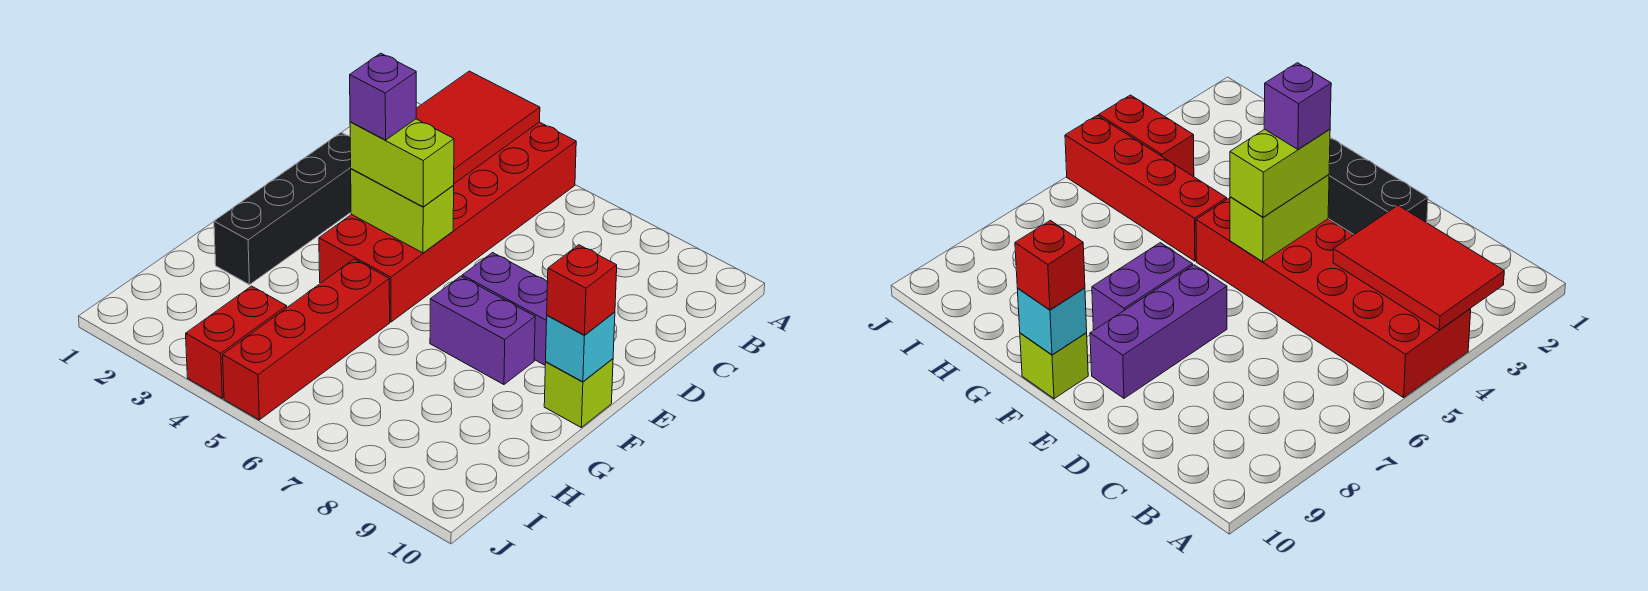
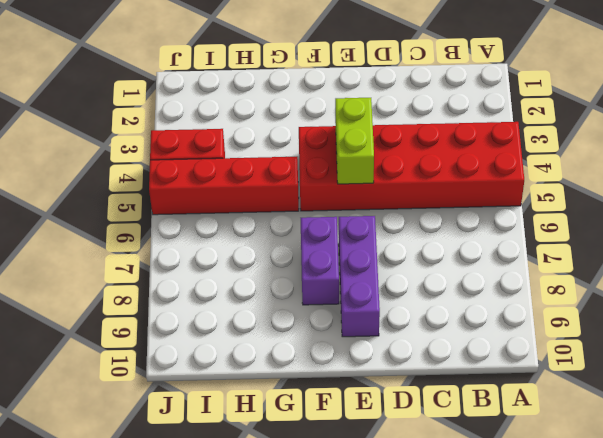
none -> black brick D2:G2 level 1
none -> lime brick F10 level 1
none -> red tile A3:C4 level 2

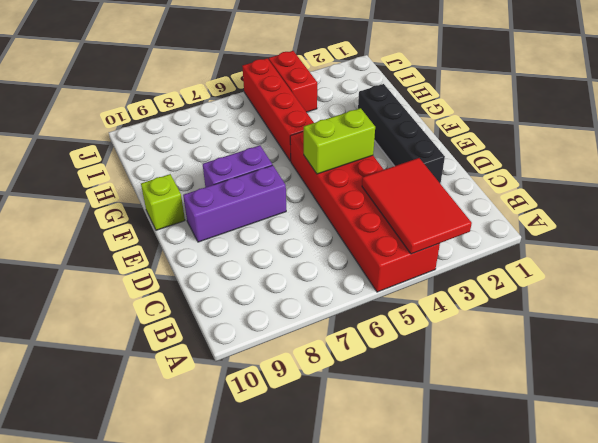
none -> cyan brick F10 level 2
none -> lime brick E4:E5 level 3
none -> red brick F10 level 3

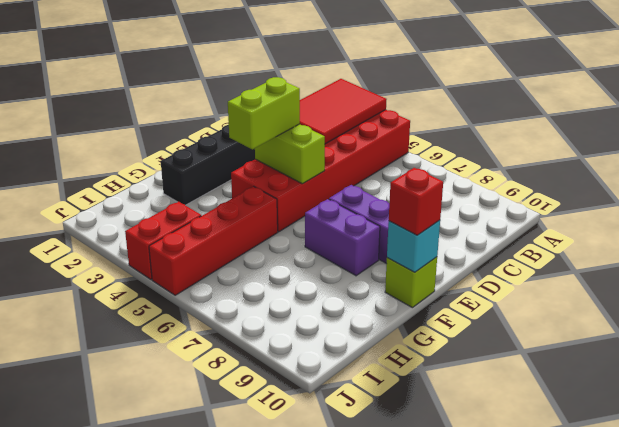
lime brick E4:F4 level 3 -> lime brick E4:E5 level 3
none -> purple brick E4 level 4

